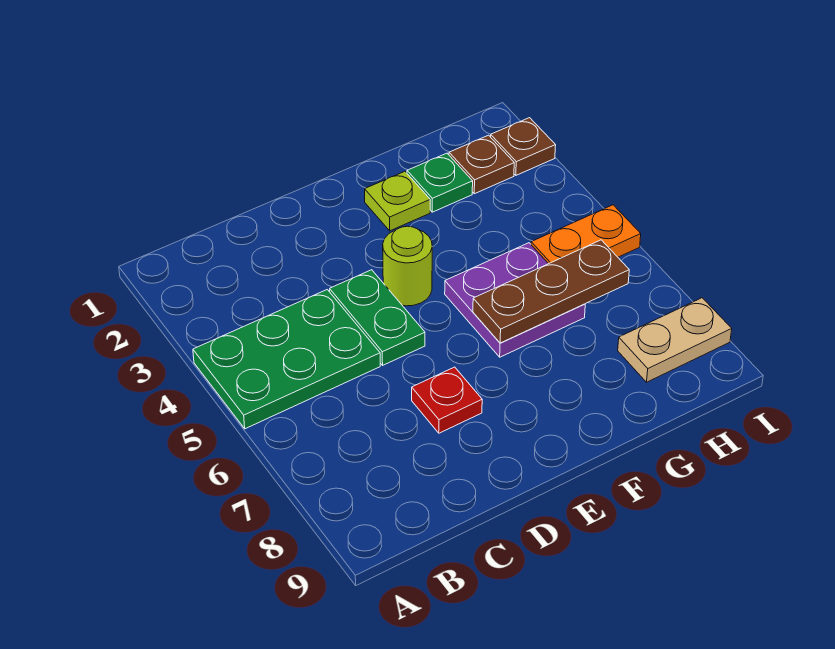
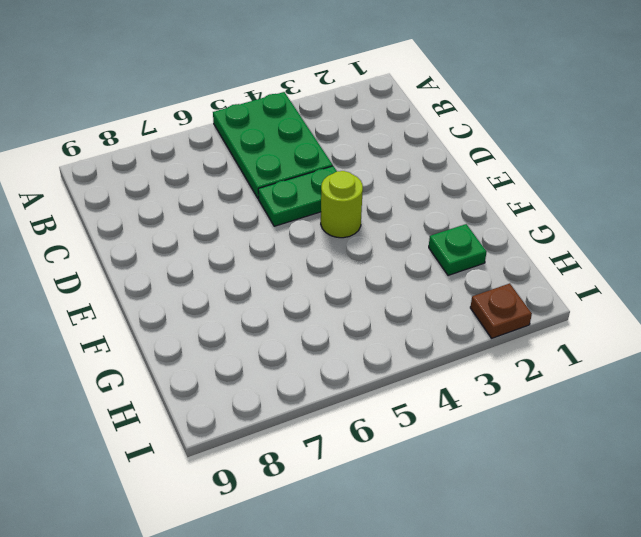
none -> red plate D7 level 1
none -> lime plate F2 level 1
none -> purple plate F5:G6 level 1

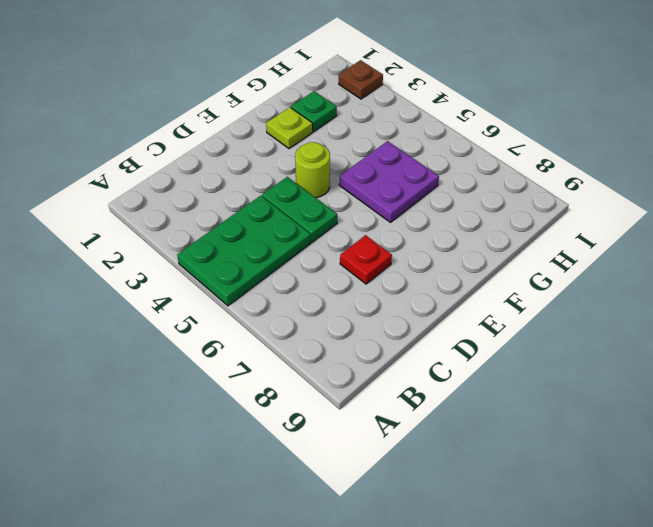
none -> brown plate H2 level 1
none -> orange plate H5:I5 level 1
none -> tan plate H8:I8 level 1

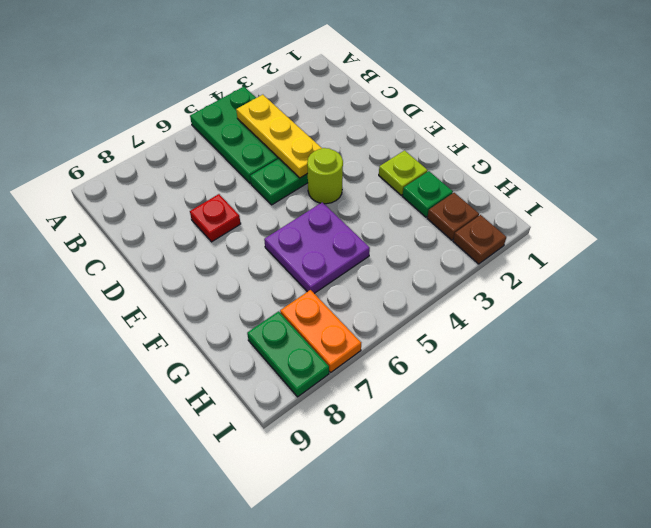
yellow plate B4:D4 level 2 -> none
orange plate H7:I7 level 1 -> orange plate H5:I5 level 1
green plate H8:I8 level 1 -> tan plate H8:I8 level 1
none -> brown plate F6:H6 level 2

